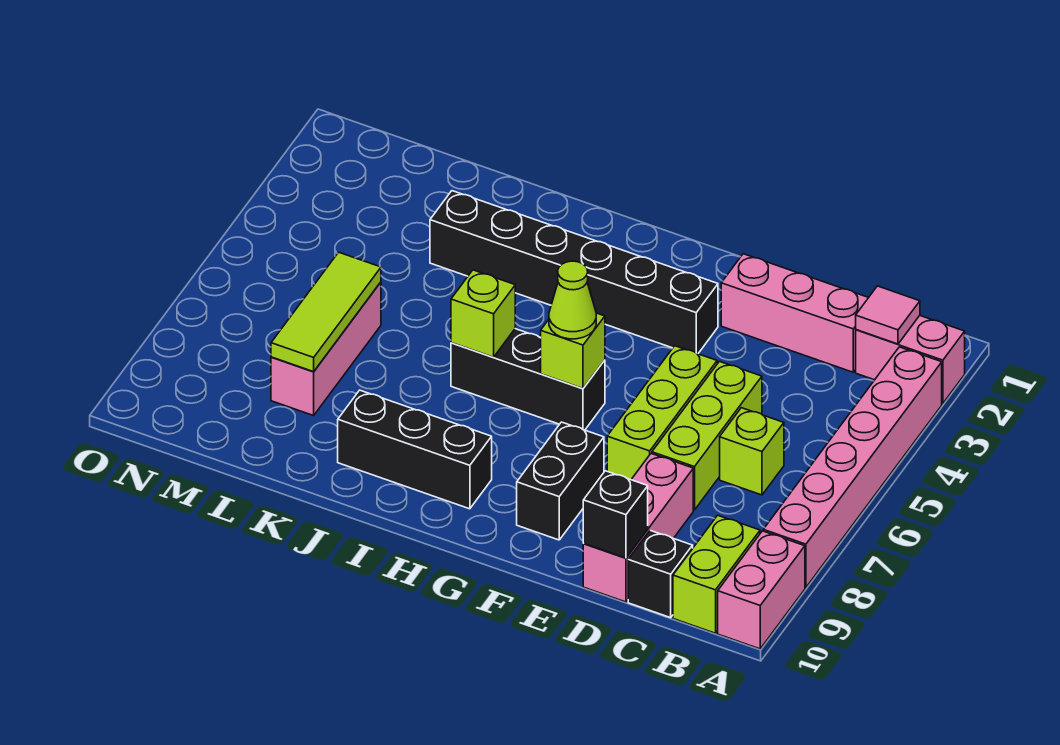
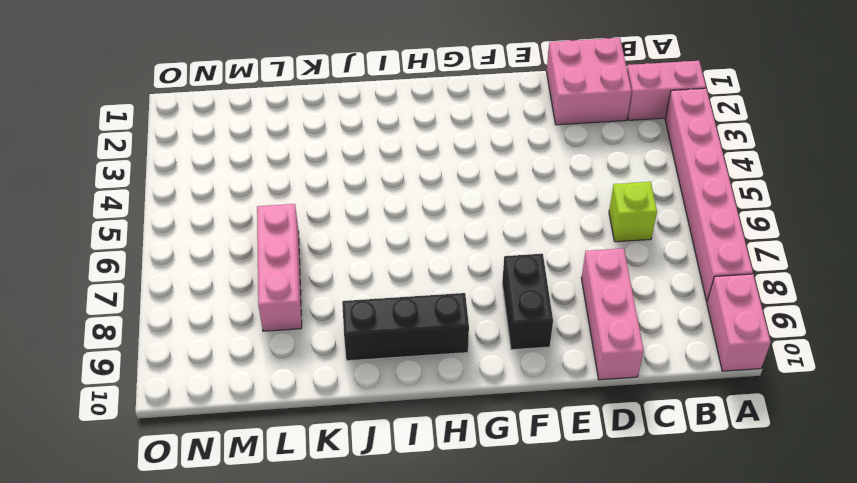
pink brick C1:D2 level 1 -> pink brick C2:E2 level 1
none -> lime brick B9:B10 level 1
none -> black brick C10 level 1
none -> lime brick D5:D7 level 1

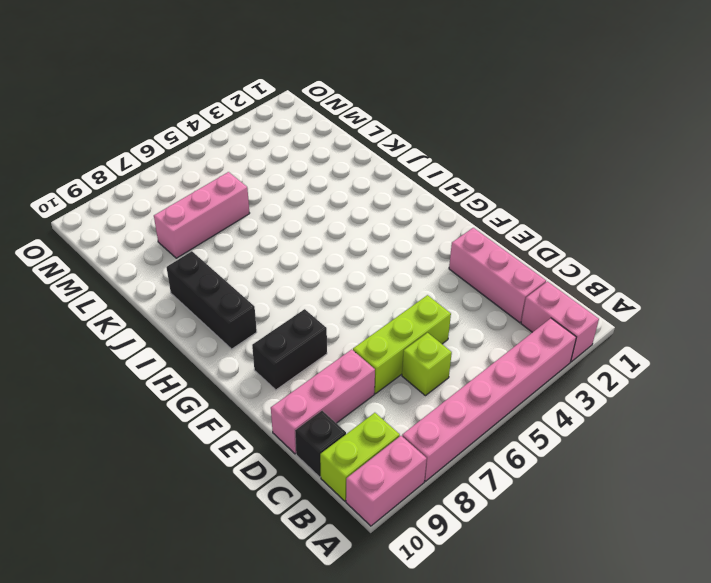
none -> lime brick E5:E7 level 1
none -> black brick F3:K3 level 1
none -> black brick G6:I6 level 1

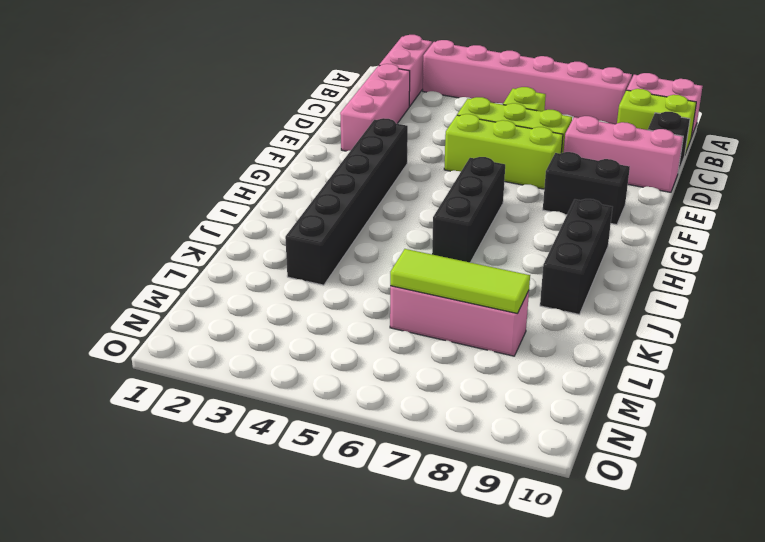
none -> pink tile B2 level 2
none -> black brick D10 level 2
none -> lime brick G6 level 2

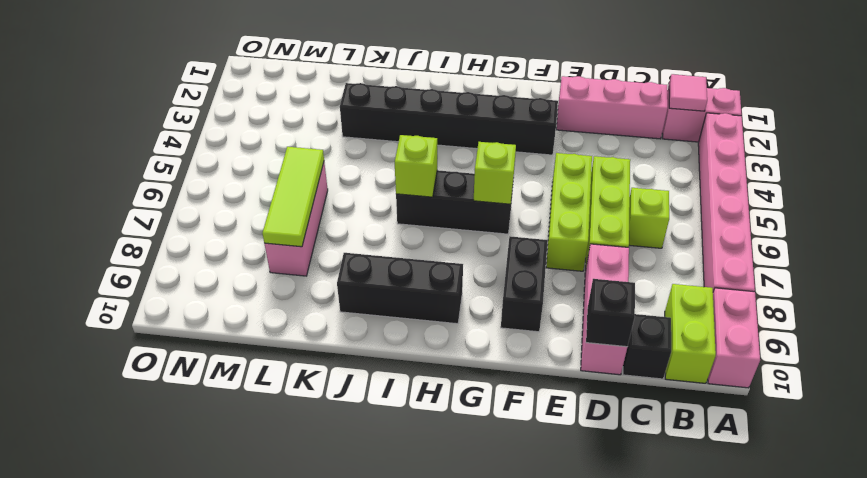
none -> lime cone G6 level 3

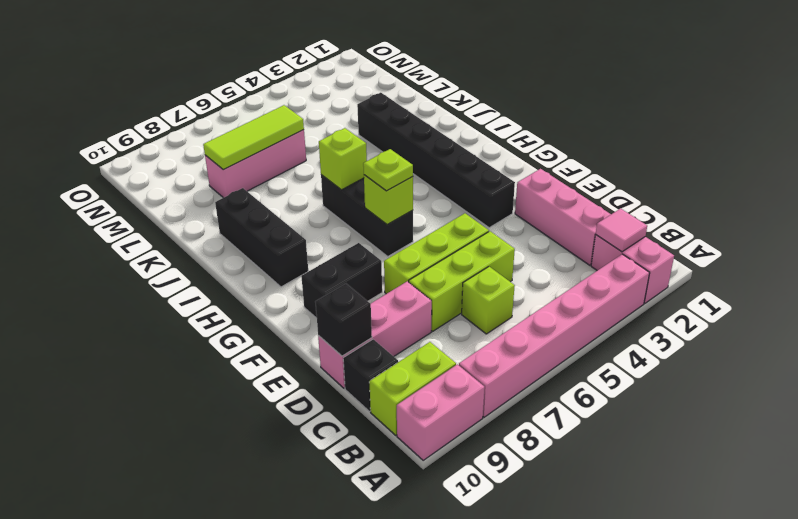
lime plate G6 level 3 -> lime cone G6 level 3

